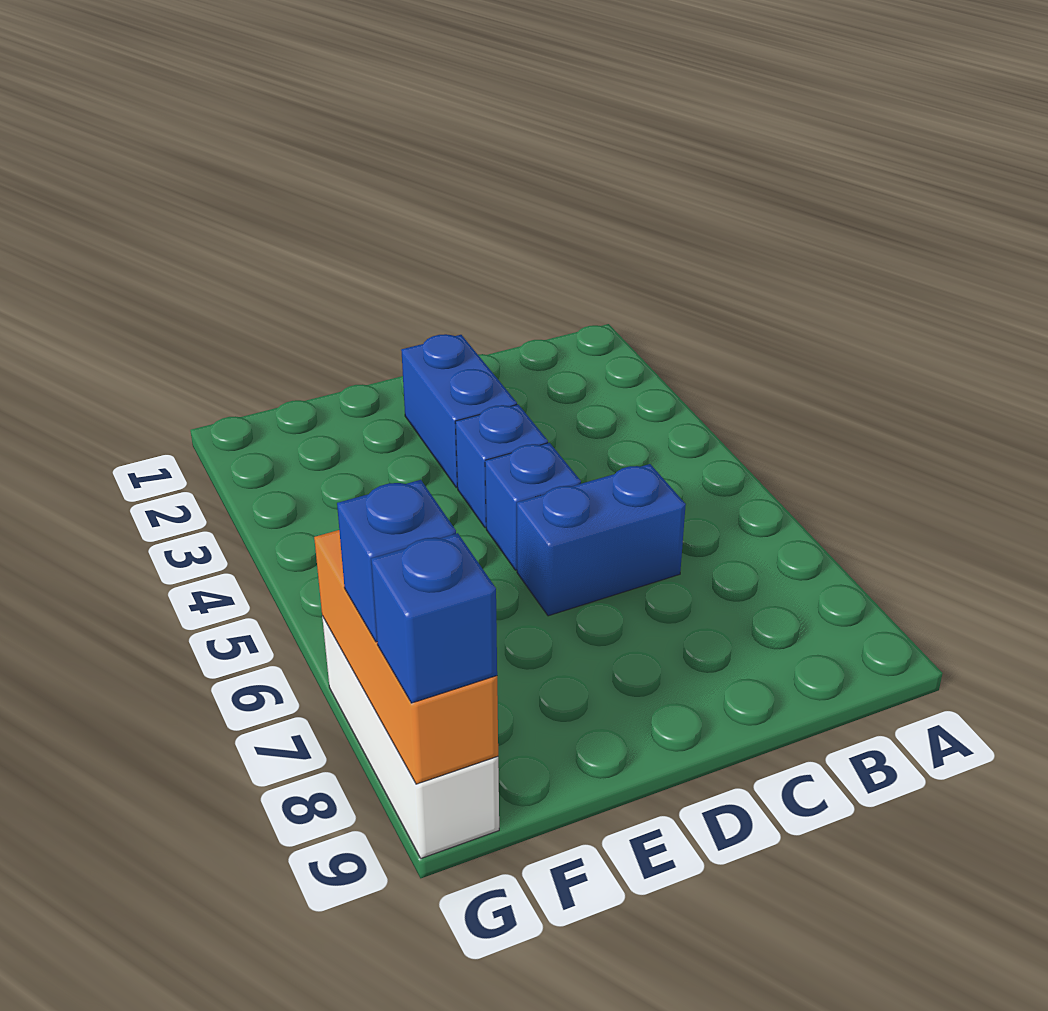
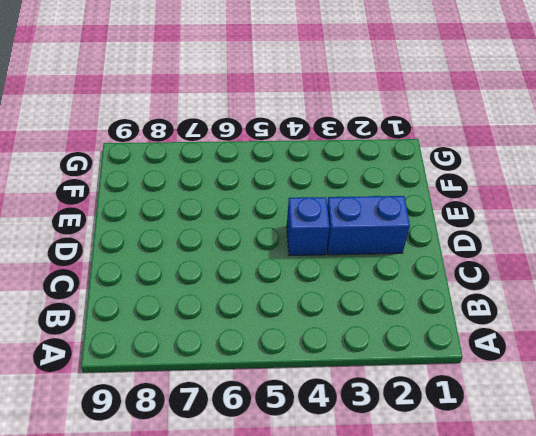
none -> blue brick C6:D6 level 1
none -> blue brick D5 level 1

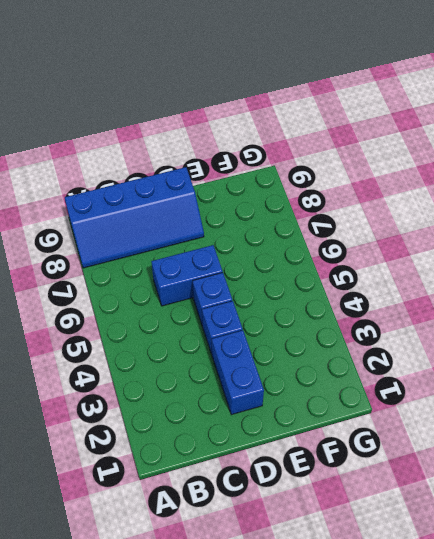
blue slope A8:D9 level 1 top 9 -> none
none -> white brick G7:G9 level 1
none -> orange brick G7:G9 level 2

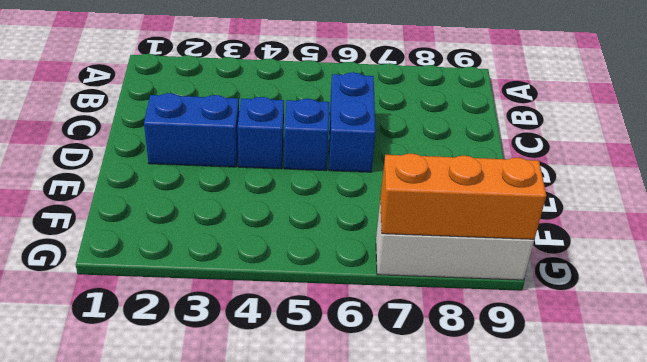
none -> blue brick G8 level 3
none -> blue brick G9 level 3

